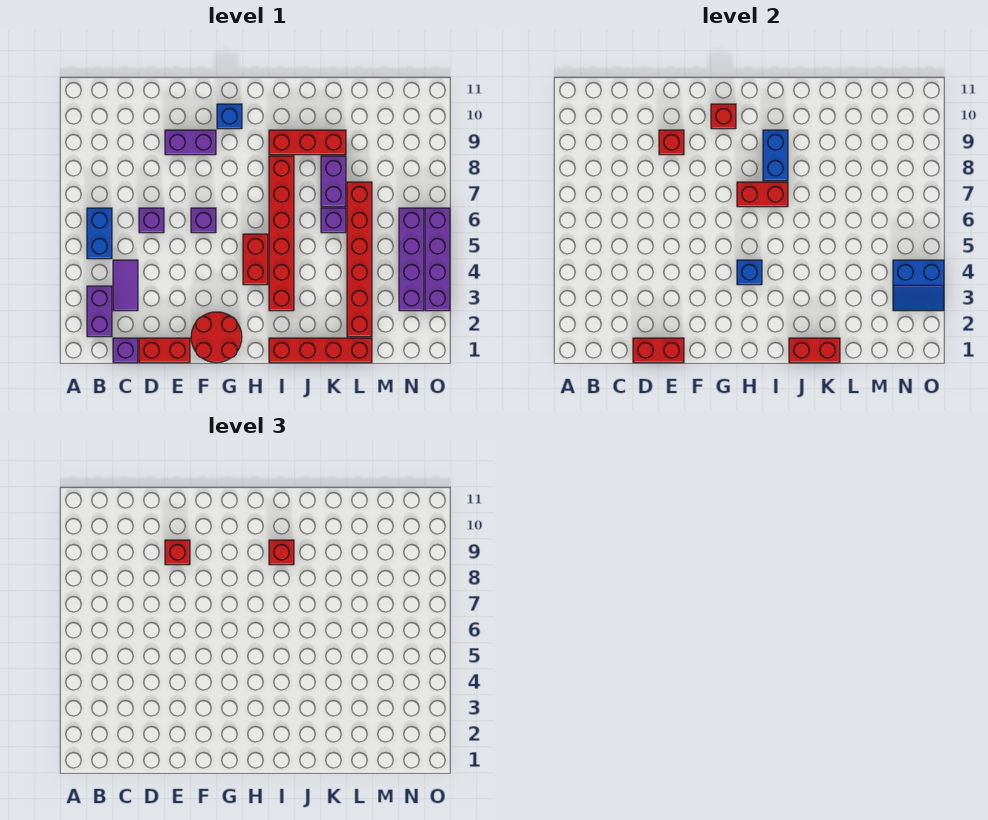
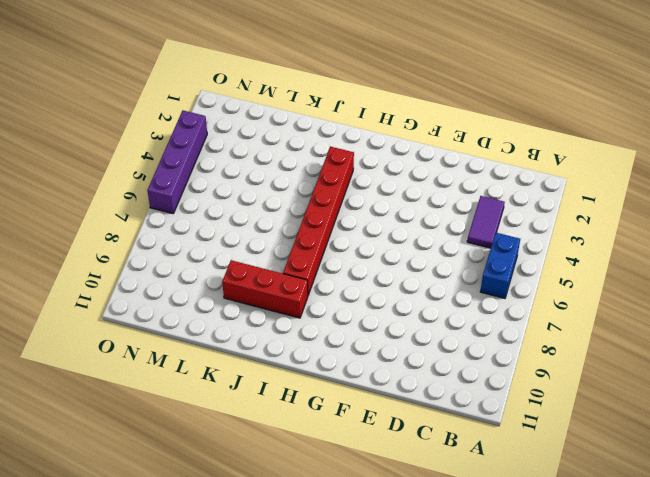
none -> purple brick B2:B3 level 1
none -> purple brick C1 level 1
none -> red brick D1:E1 level 1

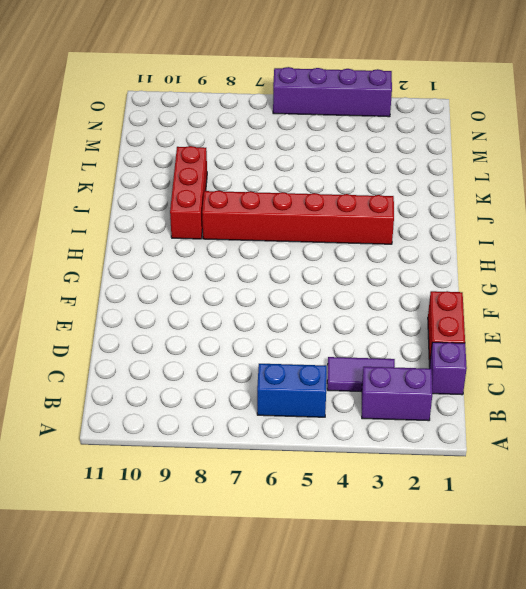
none -> purple brick D6 level 1
none -> purple brick E9:F9 level 1
none -> red round brick F1:G2 level 1

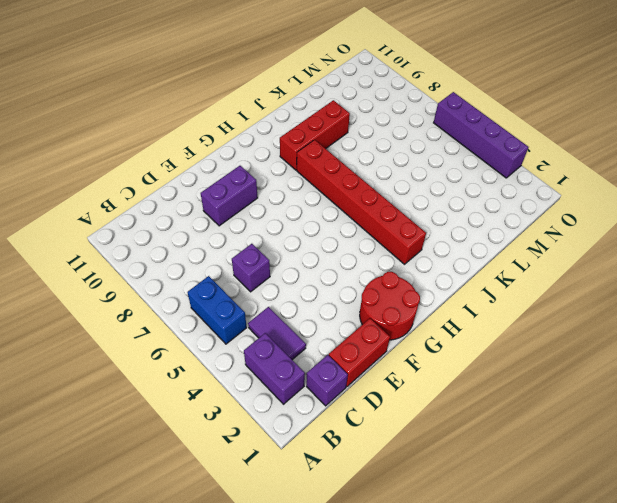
none -> purple brick F6 level 1
none -> blue brick G10 level 1
none -> red brick H4:H5 level 1

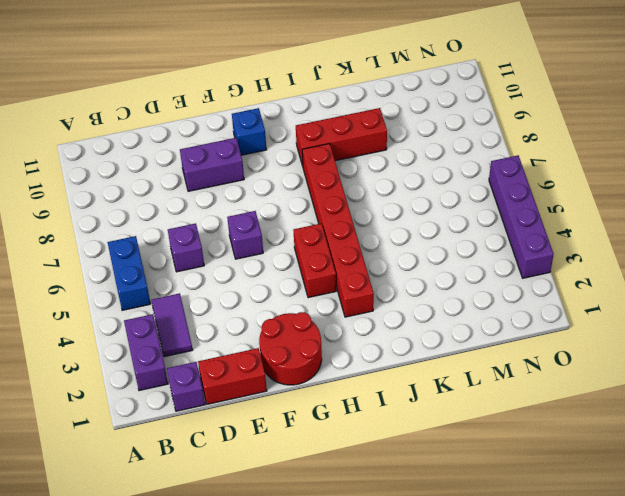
none -> red brick I1:L1 level 1
none -> purple brick K6 level 1
none -> purple brick K7:K8 level 1

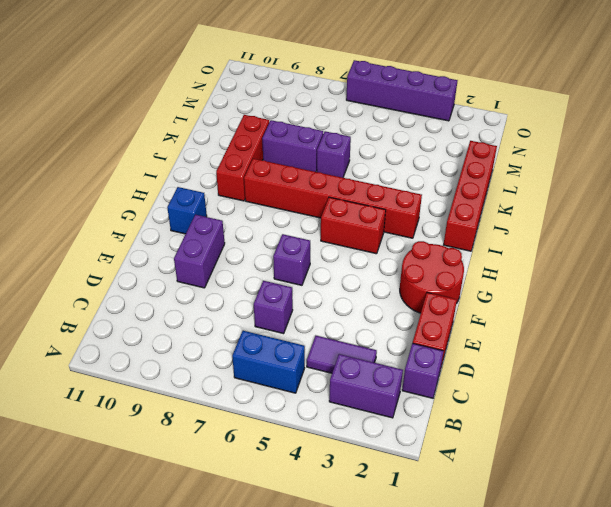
none -> red brick L2:L7 level 1
none -> purple brick N3:N6 level 1
none -> red brick D1:E1 level 2

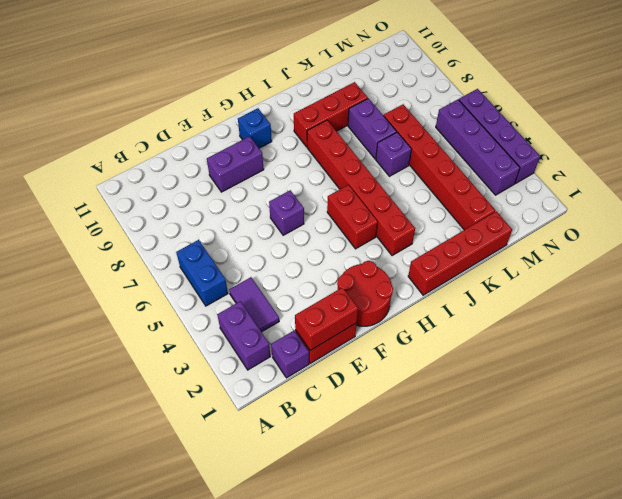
none -> purple brick D6 level 1
none -> red brick E9 level 2
none -> red brick G10 level 2

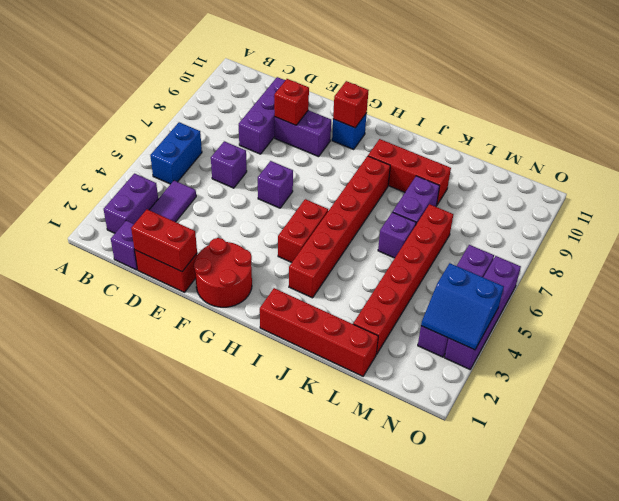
purple brick D8:D10 level 1 -> none
none -> blue brick H4 level 2
none -> red brick H7:I7 level 2
none -> blue brick I8:I9 level 2

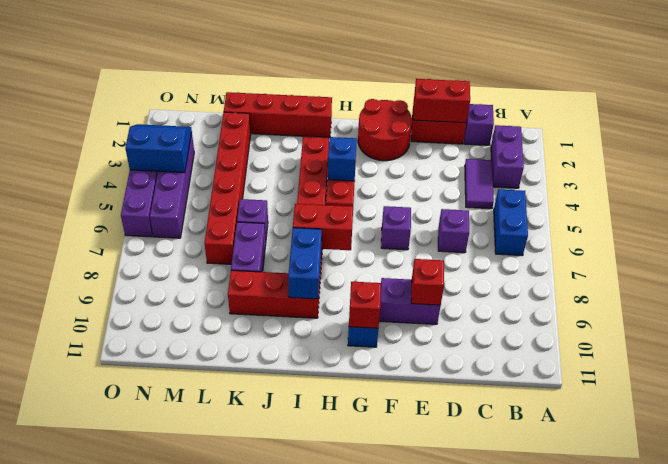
none -> red brick J1:K1 level 2
none -> red brick E9 level 3
none -> red brick I9 level 3

